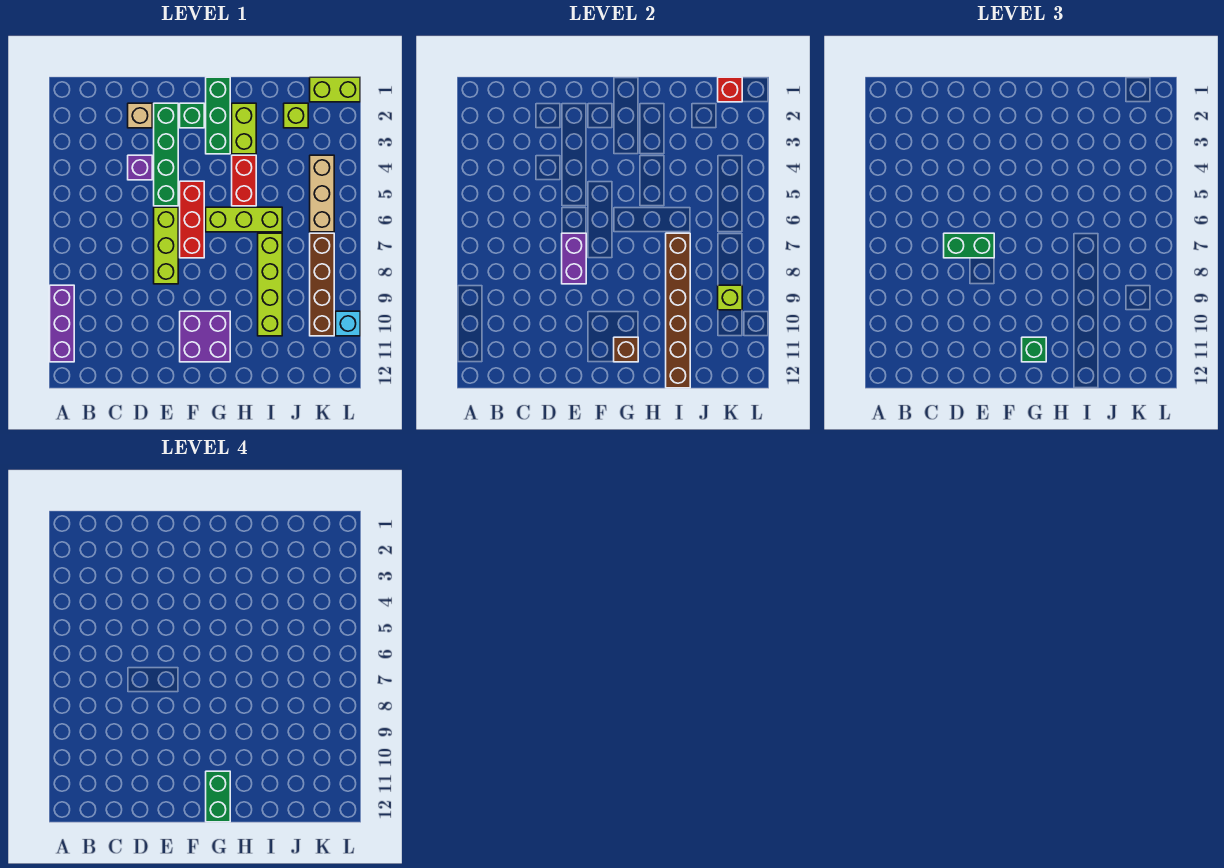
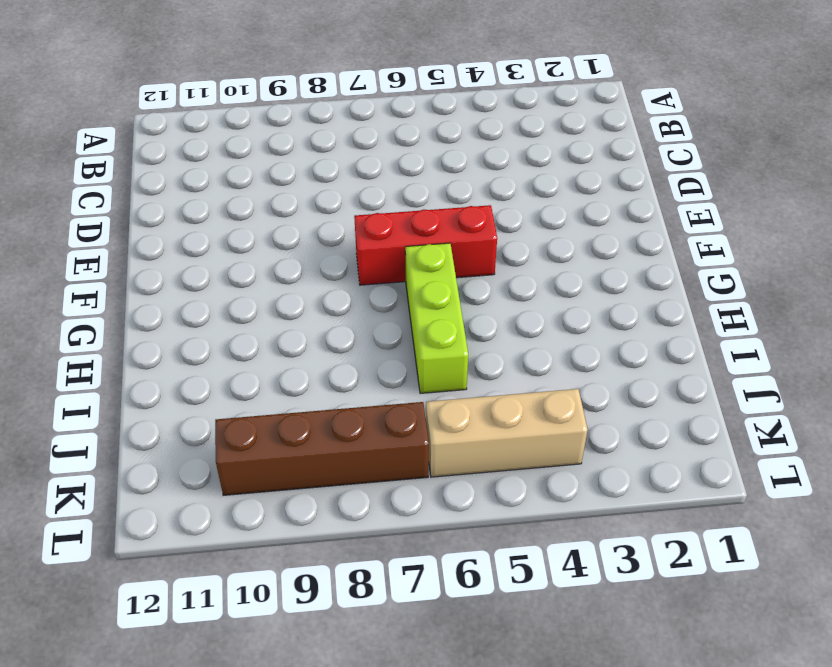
none -> purple brick A9:A11 level 1
none -> tan brick D2 level 1
none -> purple brick D4 level 1

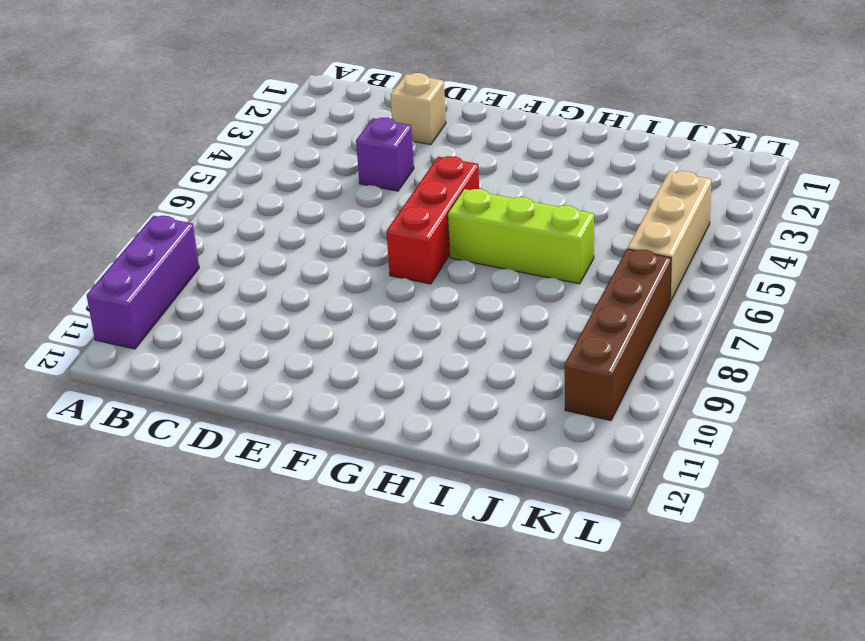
none -> green brick E2:E5 level 1
none -> lime brick E6:E8 level 1
none -> green brick F2 level 1

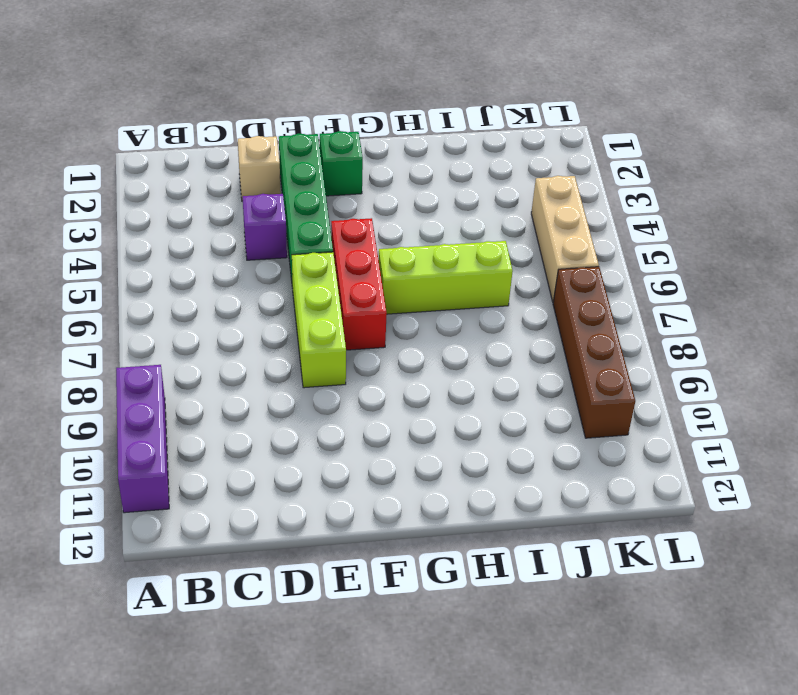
none -> purple brick F10:G11 level 1
none -> green brick G1:G3 level 1
none -> lime brick H2:H3 level 1

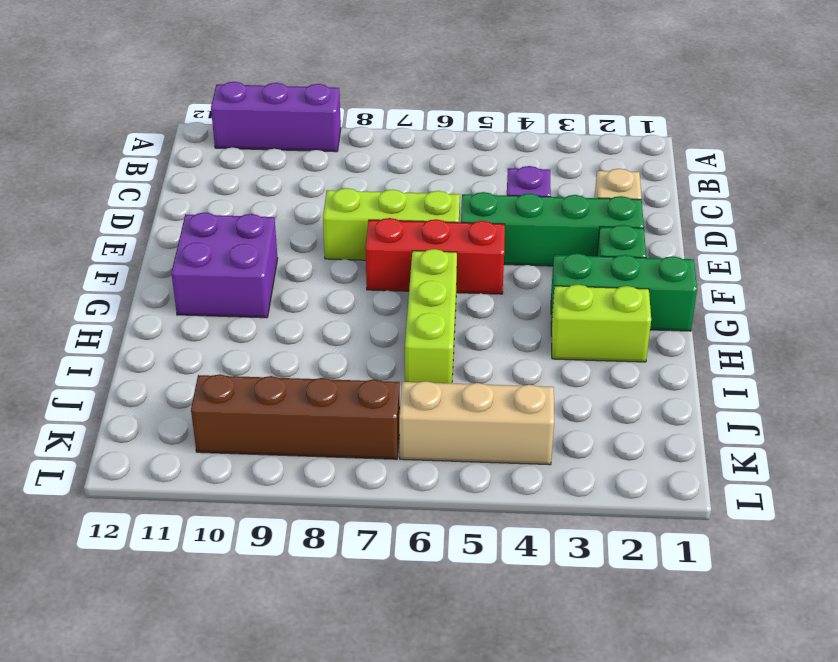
none -> red brick H4:H5 level 1
none -> lime brick I7:I10 level 1
none -> lime brick J2 level 1

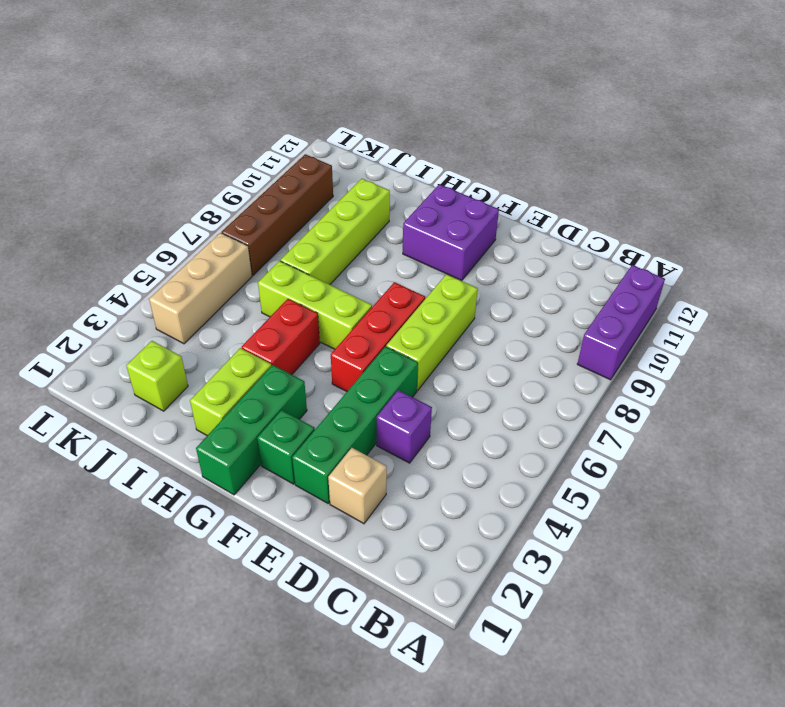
none -> lime brick K1:L1 level 1
none -> cyan brick L10 level 1
none -> purple brick E7:E8 level 2

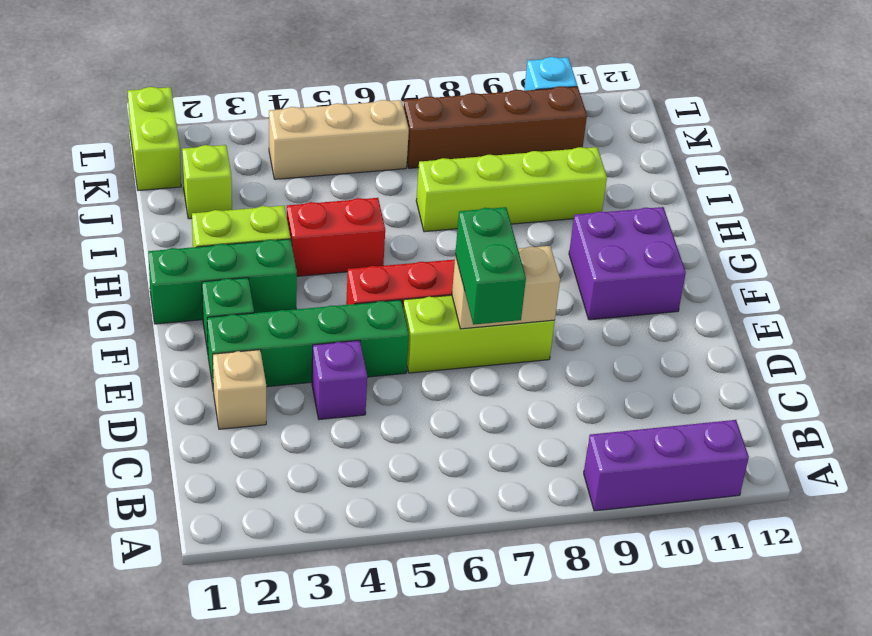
tan brick E7:E8 level 2 -> purple brick E7:E8 level 2
none -> lime brick G6:I6 level 1
none -> brown brick G11 level 2
none -> brown brick I7:I12 level 2

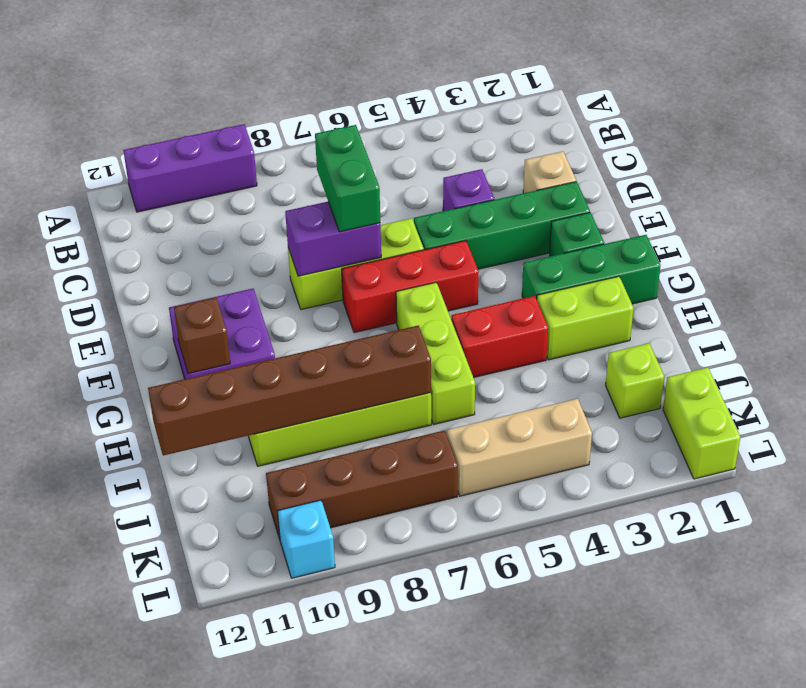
none -> red brick K1 level 2
none -> lime brick K9 level 2
none -> green brick G11 level 3

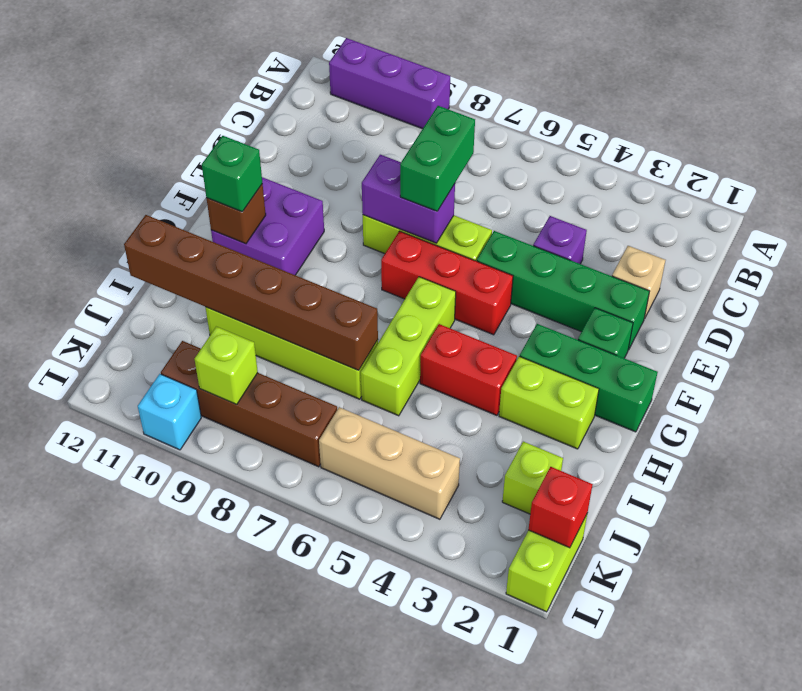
none -> green brick G11:G12 level 4

